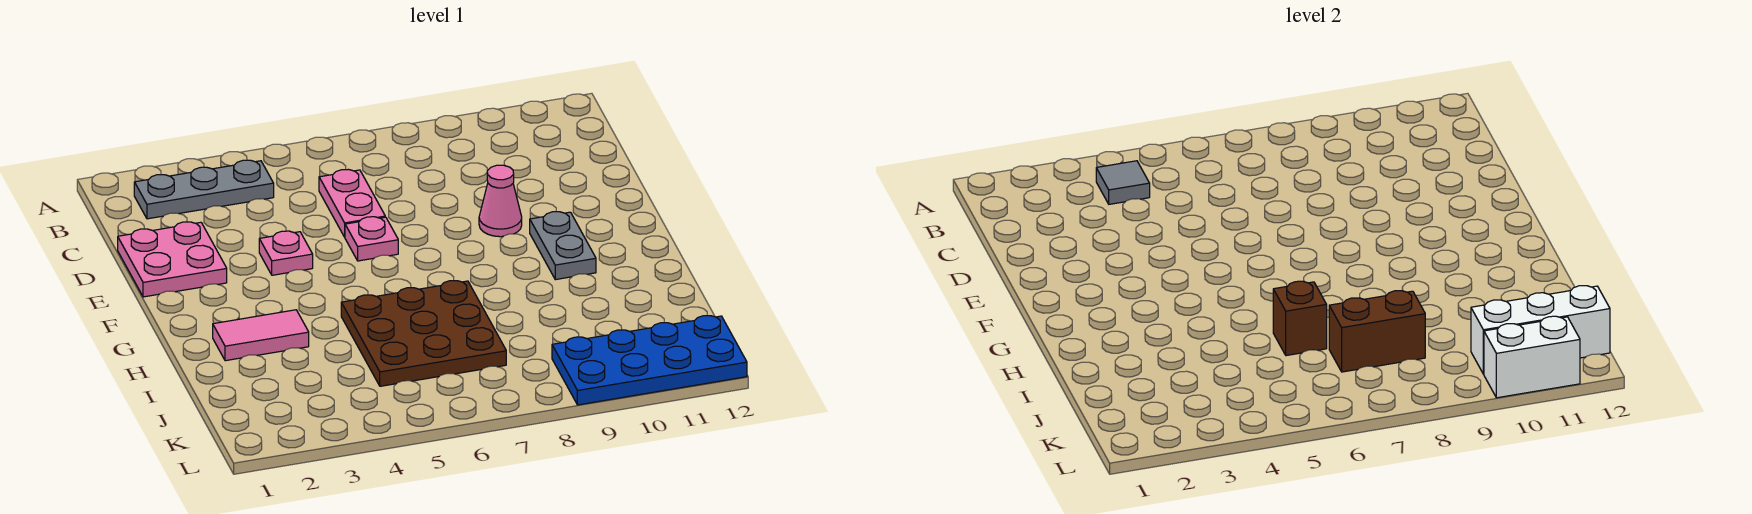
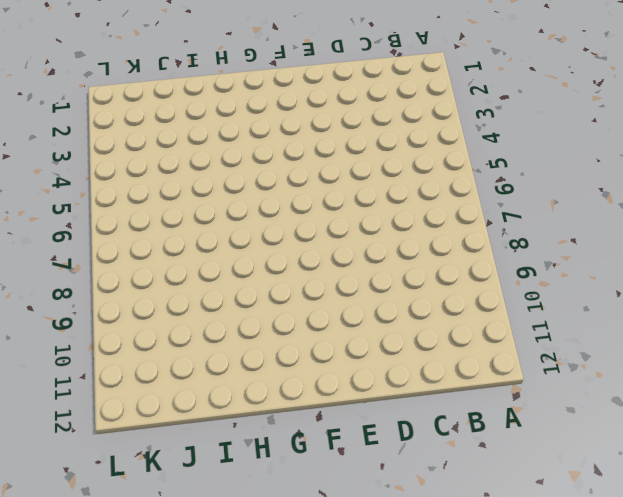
none -> grey plate B2:B4 level 1
none -> pink plate C6:D6 level 1
none -> pink plate D1:E2 level 1

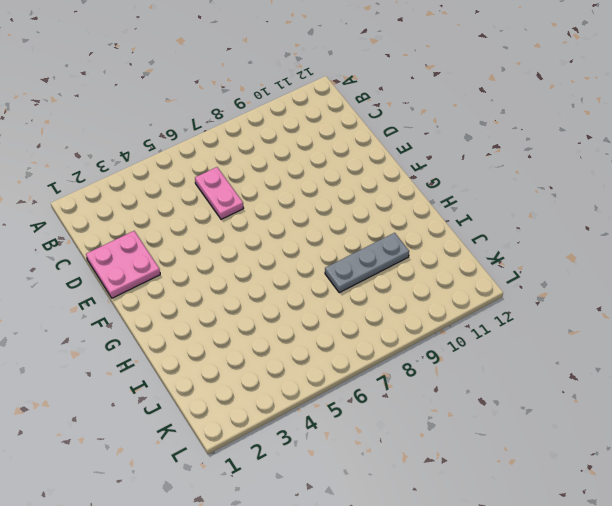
grey plate I8:I10 level 1 -> grey plate B2:B4 level 1
none -> pink plate E4 level 1
none -> pink plate E6 level 1
none -> pink cone E9 level 1

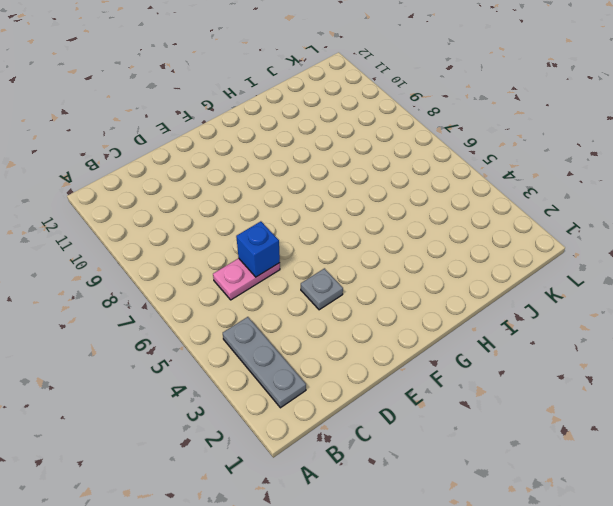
blue brick D6 level 2 -> none
grey plate E4 level 1 -> pink plate E4 level 1
none -> pink plate D1:E2 level 1
none -> pink plate E6 level 1
none -> pink cone E9 level 1

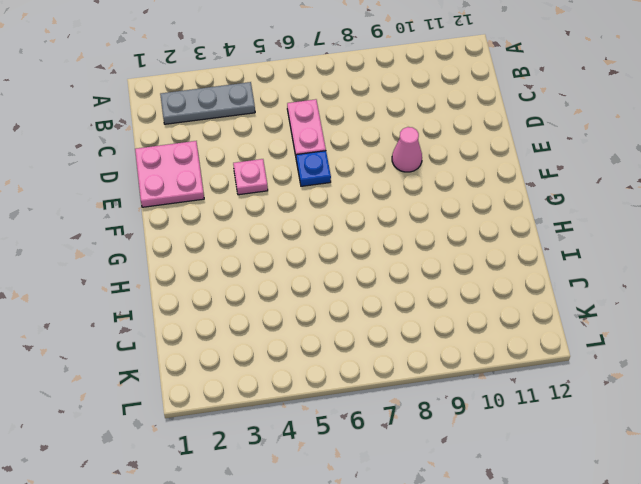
blue plate E6 level 1 -> pink plate E6 level 1
none -> grey plate F10:G10 level 1
none -> pink tile H2:H3 level 1
none -> brown plate H5:J7 level 1

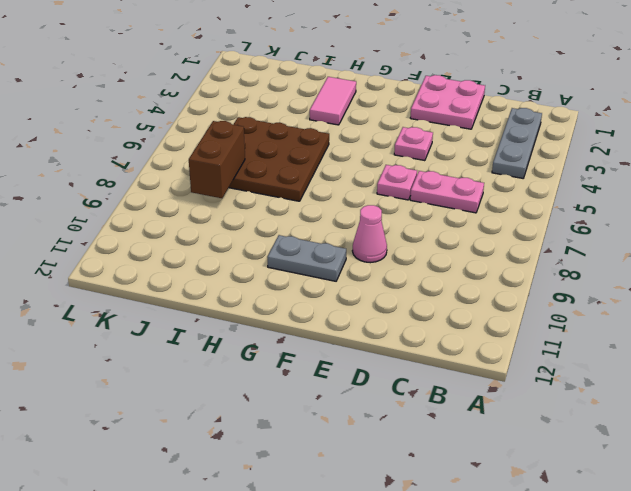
none -> blue plate K9:L12 level 1
none -> grey tile B4 level 2
none -> brown brick I6 level 2

